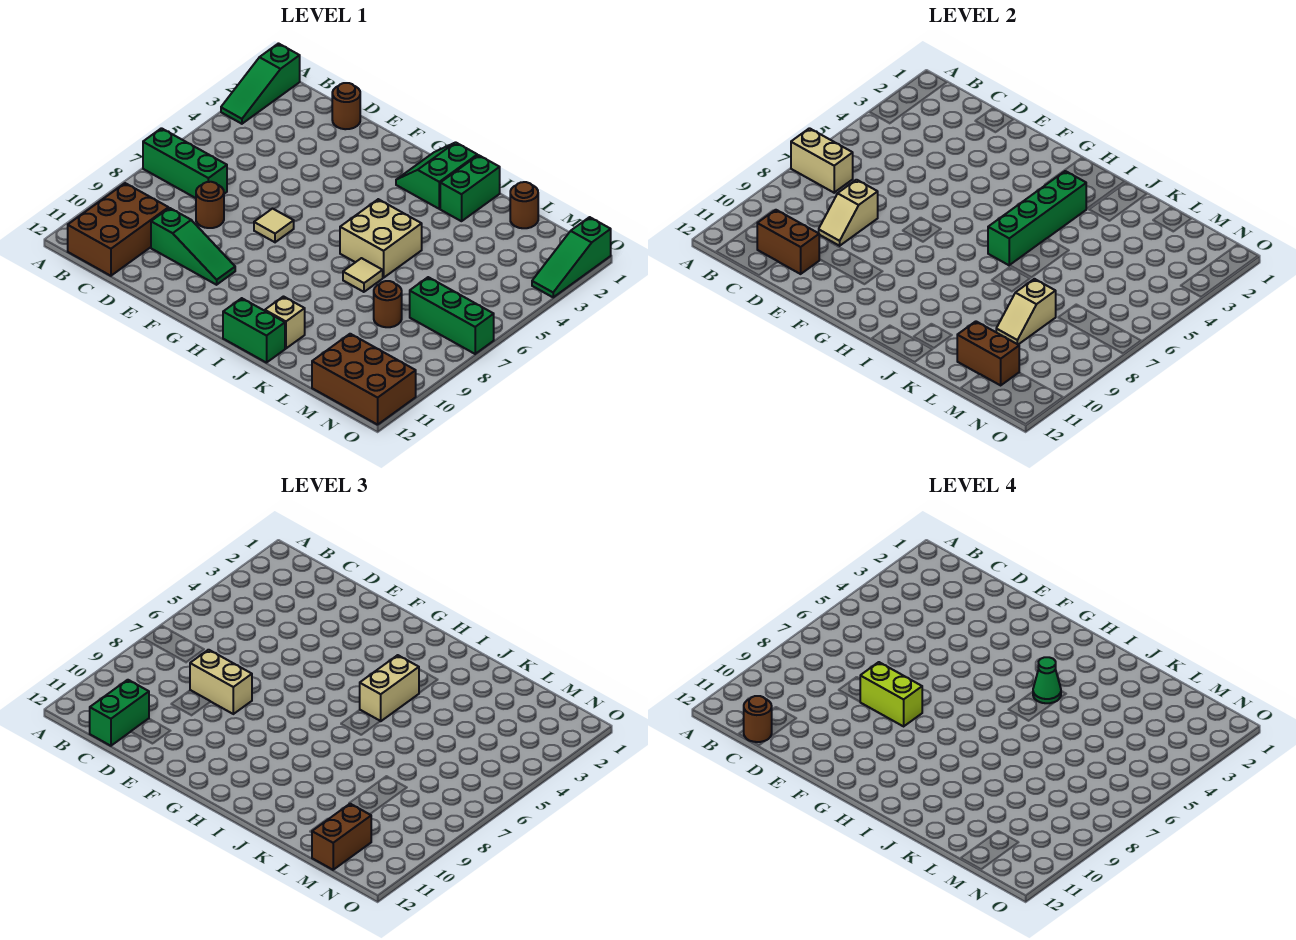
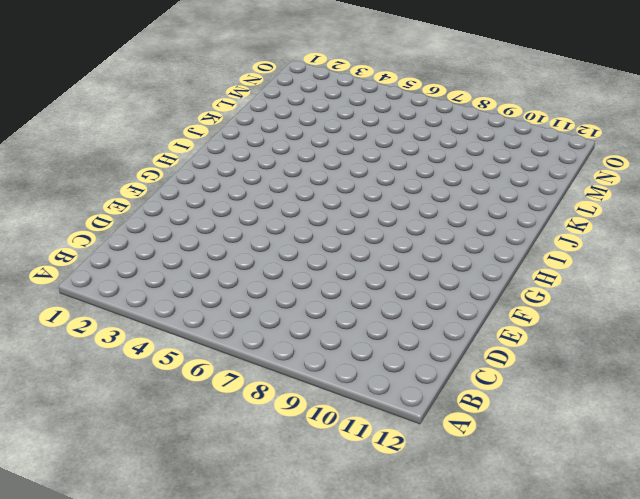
none -> green slope A1:A3 level 1 top 1
none -> green brick A7:C7 level 1
none -> brown brick B10:C12 level 1
none -> brown round brick D1 level 1

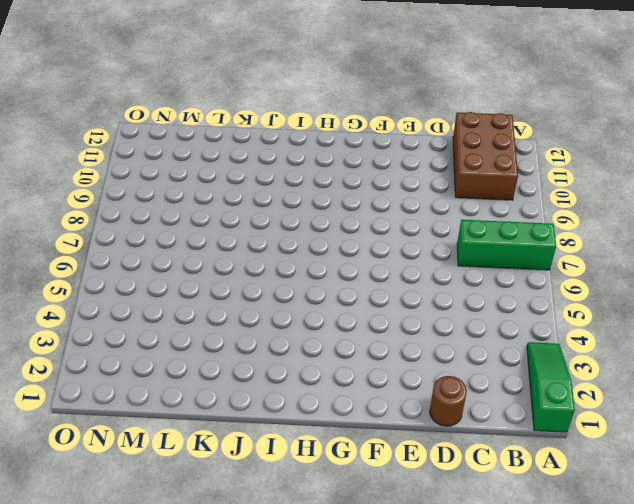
none -> brown round brick D8 level 1
none -> green slope D10:F10 level 1 top D
none -> tan tile F7 level 1
none -> green slope H1:I2 level 1 top I

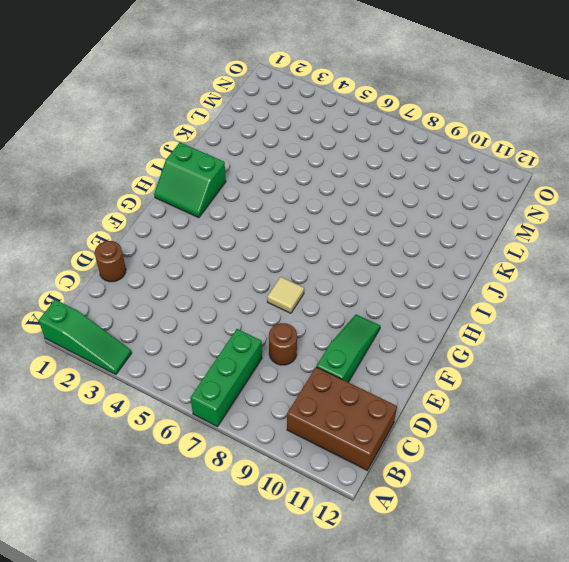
none -> tan brick I5:J6 level 1
none -> green brick I12:J12 level 1
none -> green brick J1:J2 level 1
none -> tan tile J7 level 1

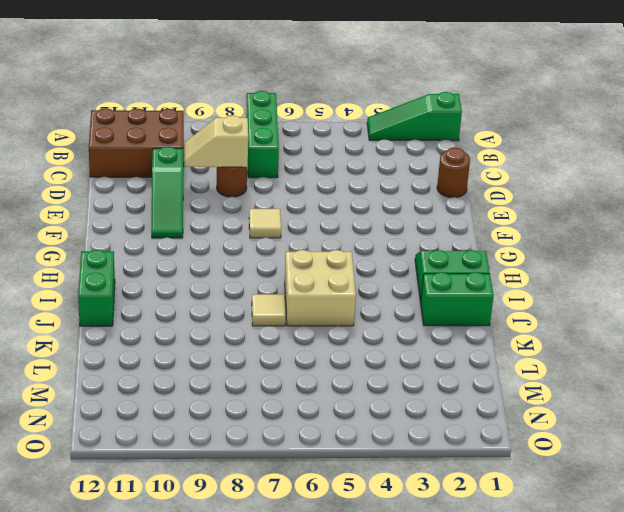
none -> tan brick J11 level 1
none -> brown round brick L1 level 1
none -> brown round brick L8 level 1
none -> green brick M7:O7 level 1

